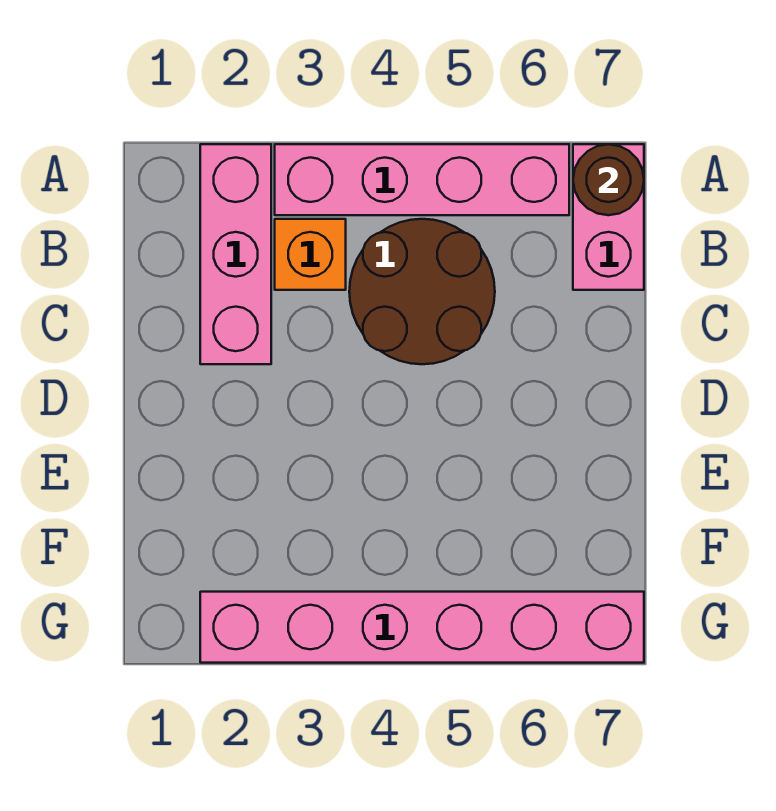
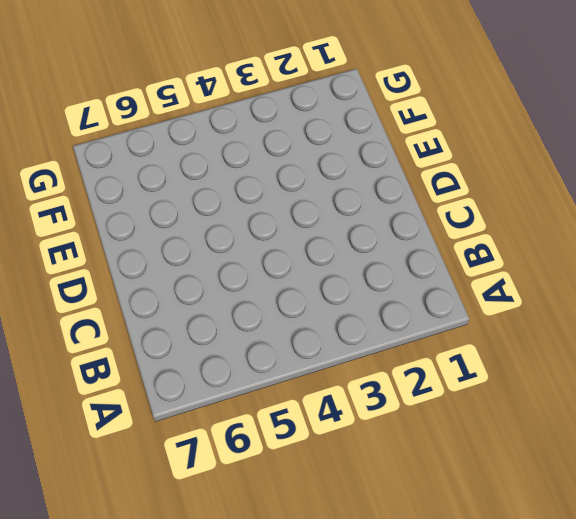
none -> pink brick A2:C2 level 1
none -> pink brick A3:A6 level 1

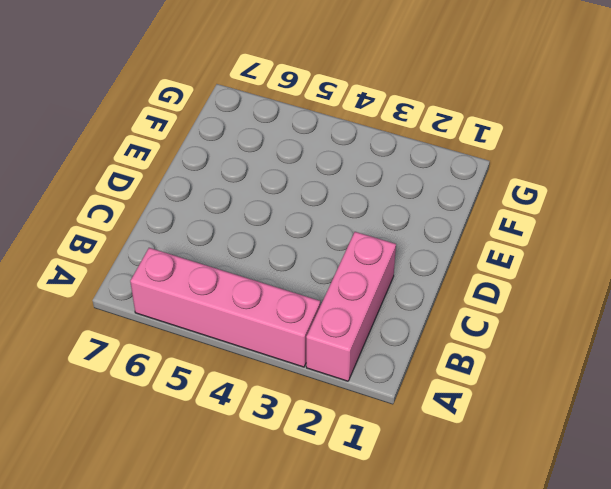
none -> pink brick A7:B7 level 1
none -> orange brick B3 level 1

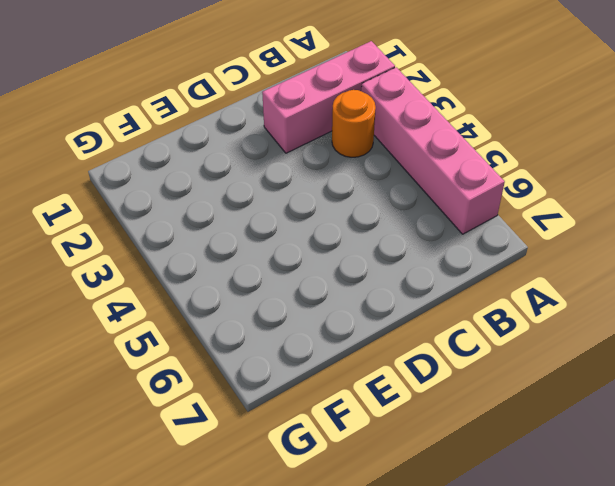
orange round brick B3 level 1 -> orange brick B3 level 1
none -> pink brick A7:B7 level 1
none -> brown round brick B4:C5 level 1

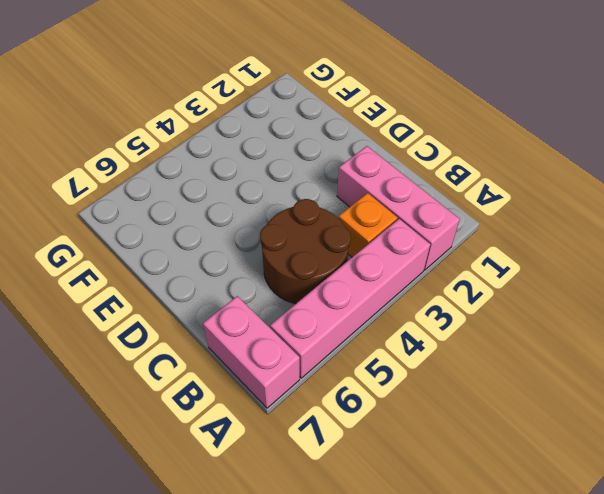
none -> pink brick G2:G7 level 1
none -> brown round brick A7 level 2

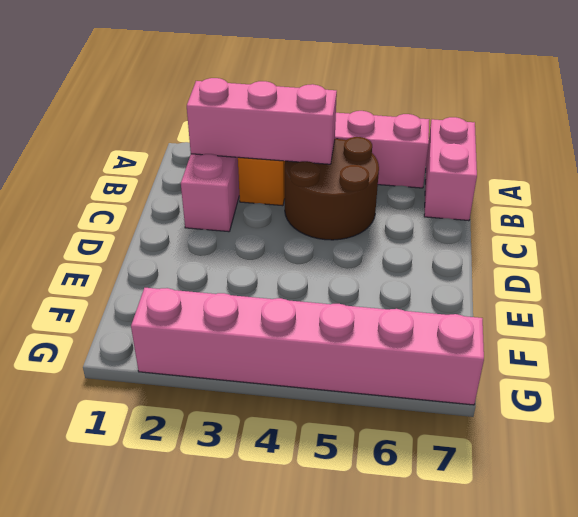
pink brick B2:B4 level 2 -> none
none -> brown round brick A7 level 2

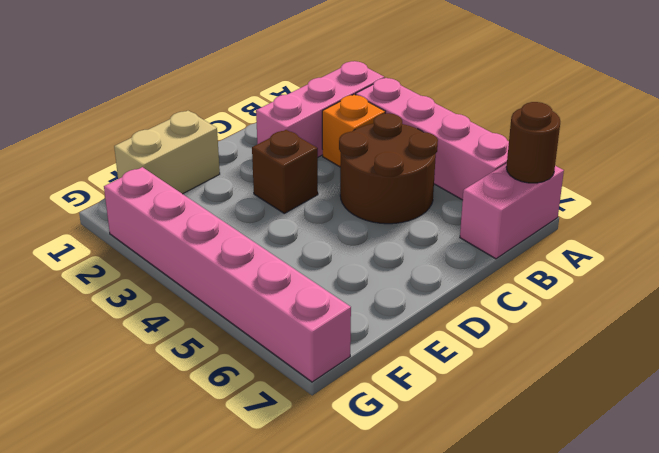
brown brick D3 level 1 -> none
tan brick E1:F1 level 1 -> none

